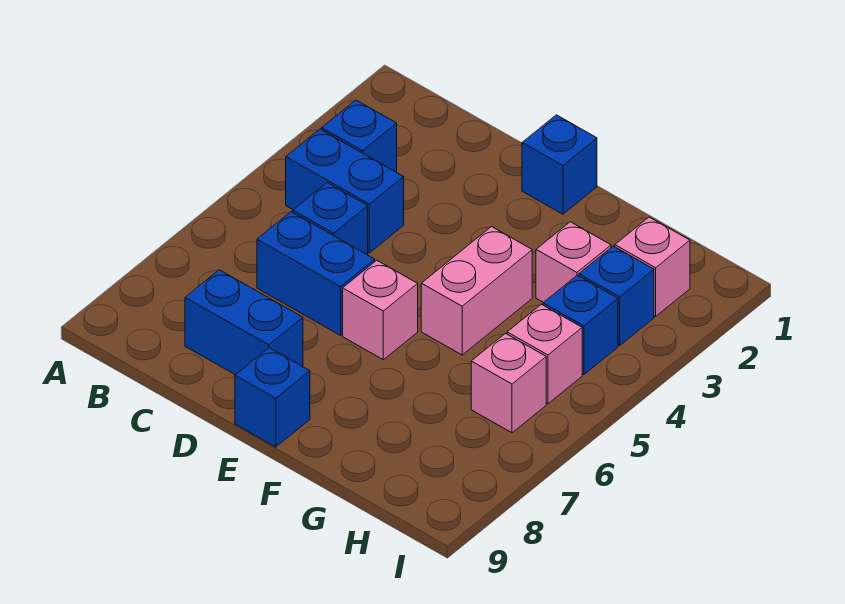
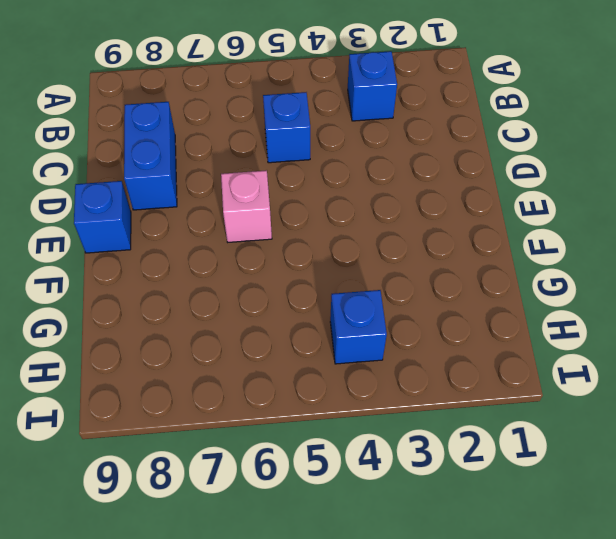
none -> blue brick B4:C4 level 1
none -> blue brick C6:D6 level 1
none -> blue brick E1 level 1

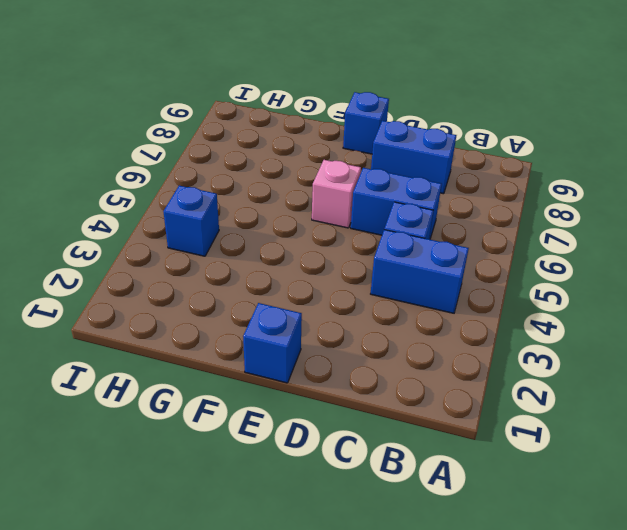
none -> blue brick B3 level 1
none -> pink brick F4:F5 level 1
none -> pink brick G3 level 1

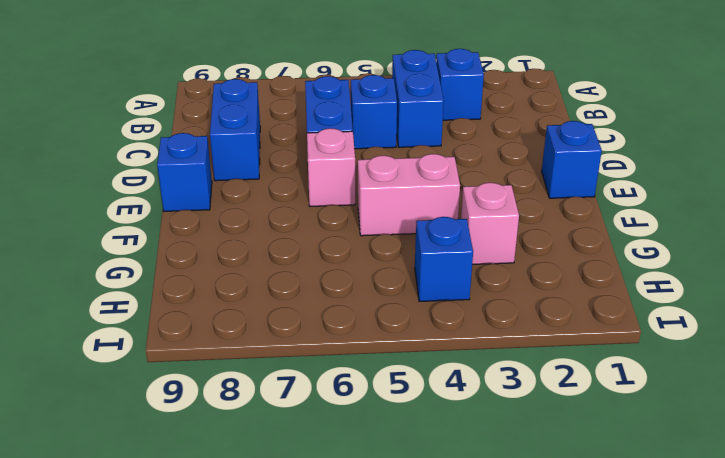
none -> pink brick H2 level 1
none -> blue brick H3 level 1
none -> pink brick H5 level 1

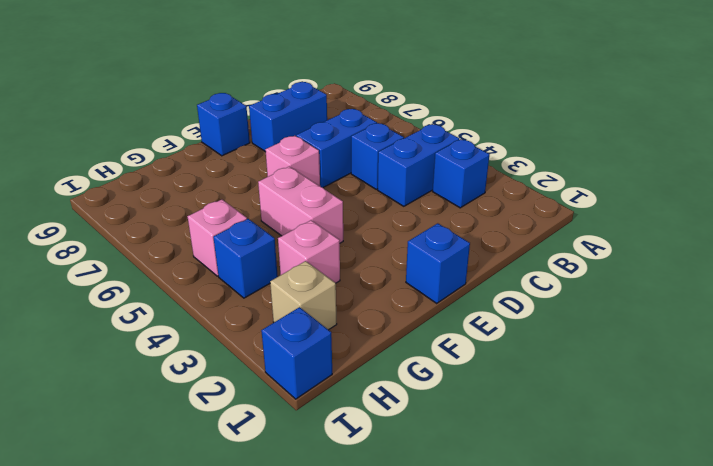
tan brick H2 level 1 -> pink brick H2 level 1
blue brick I1 level 1 -> blue brick H3 level 1
none -> pink brick H6 level 1

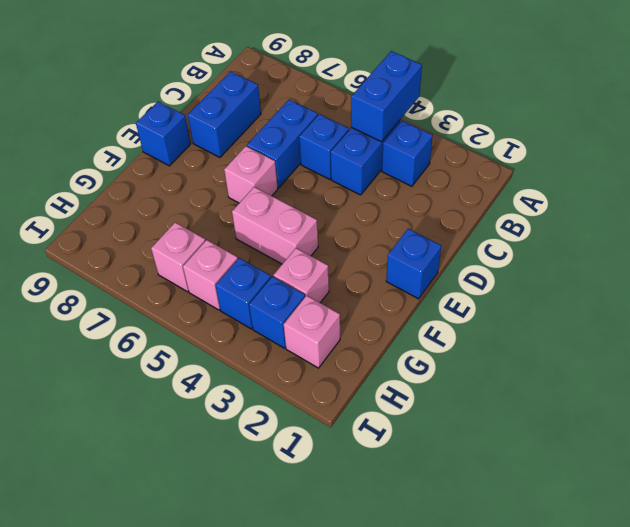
blue brick A4:B4 level 2 -> none

